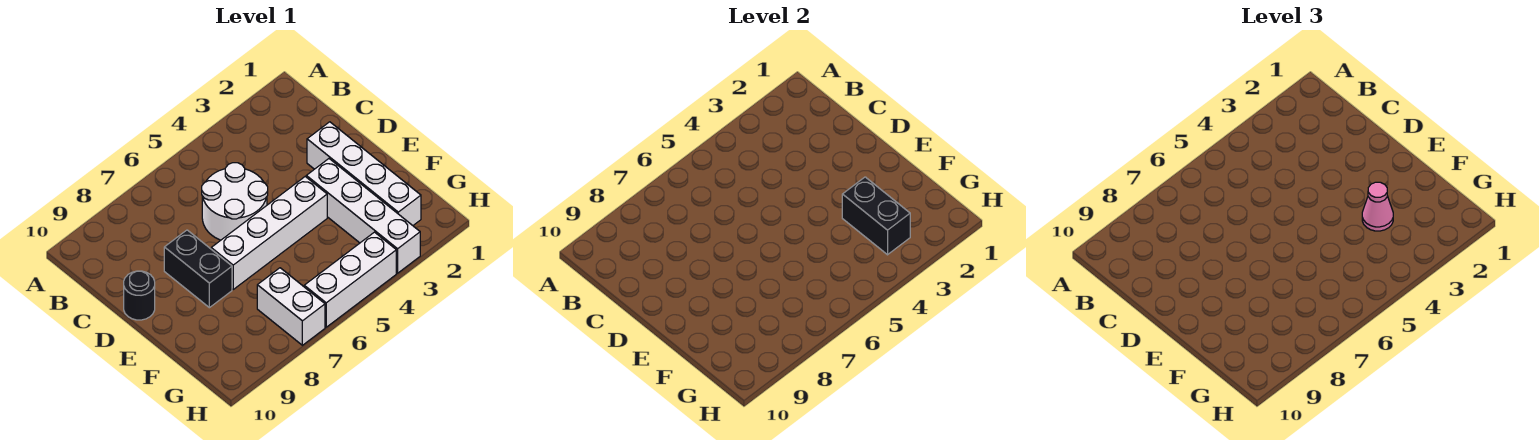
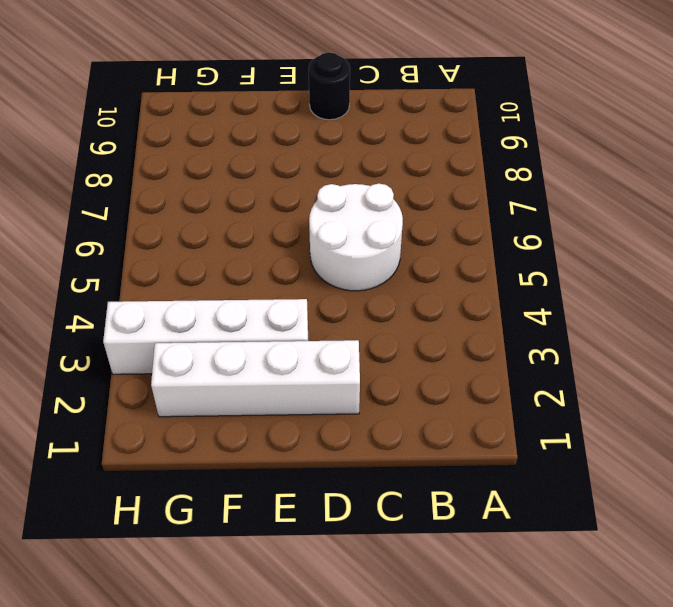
none -> black brick D8:E8 level 1
none -> white brick E4:E7 level 1

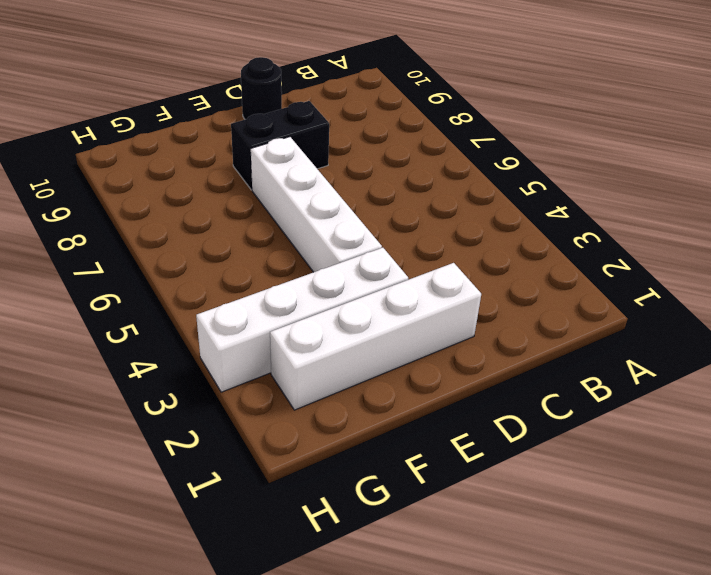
none -> white round brick C5:D6 level 1
none -> white brick G7:H7 level 1

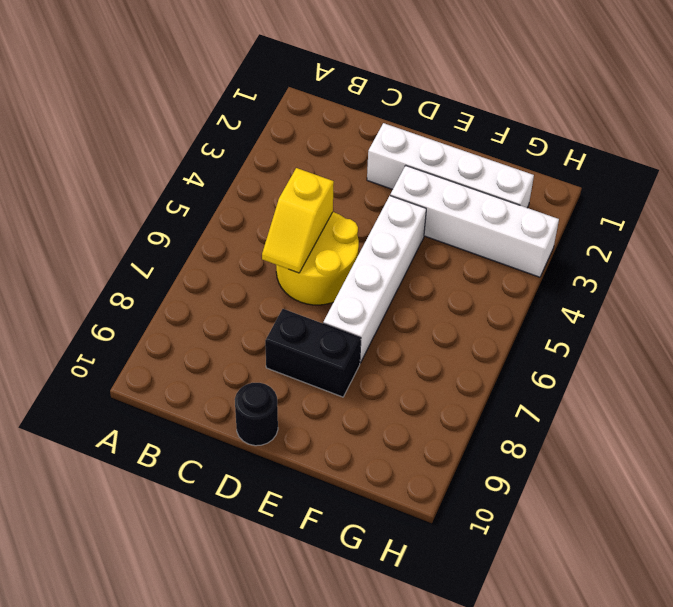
yellow round brick C5:D6 level 1 -> white round brick C5:D6 level 1
yellow slope C5:C6 level 2 top 5 -> none
none -> white brick G7:H7 level 1
none -> white brick H4:H6 level 1

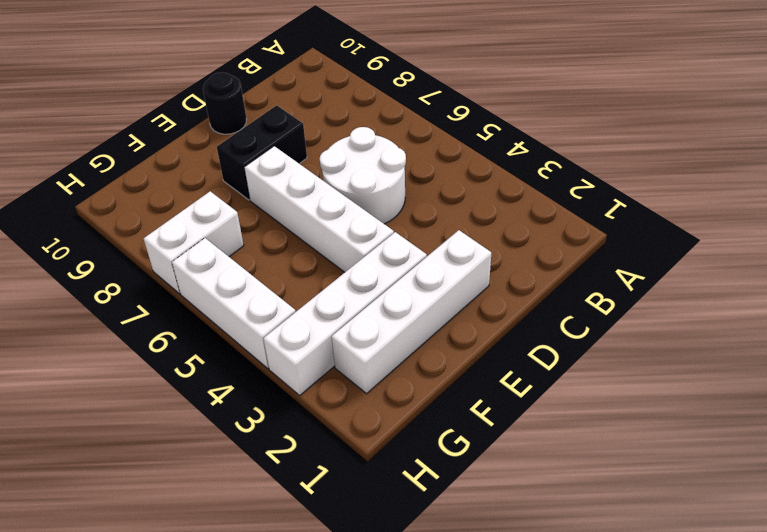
none -> black brick F3:G3 level 2
none -> pink cone F3 level 3

